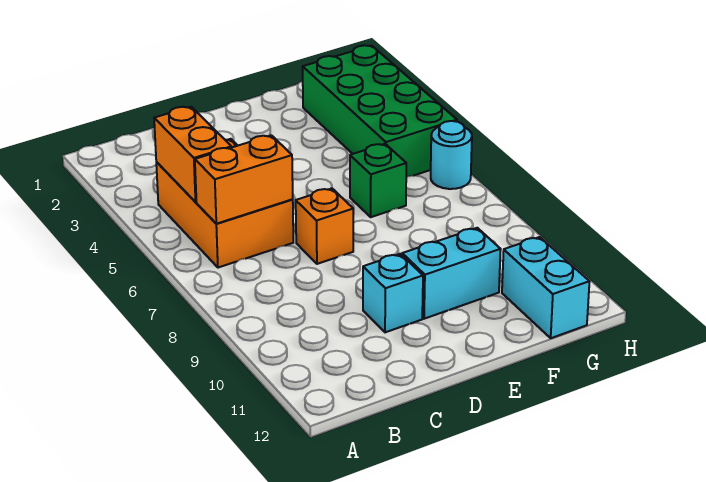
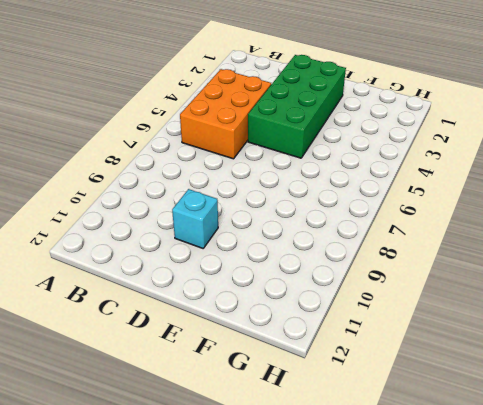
green brick D2:E5 level 1 -> green brick G2:H5 level 1
none -> orange brick D7 level 1
none -> cyan brick E10:F10 level 1

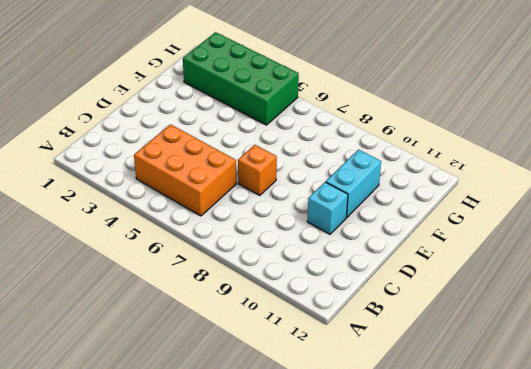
none -> green brick F6 level 1
none -> cyan brick G11:G12 level 1

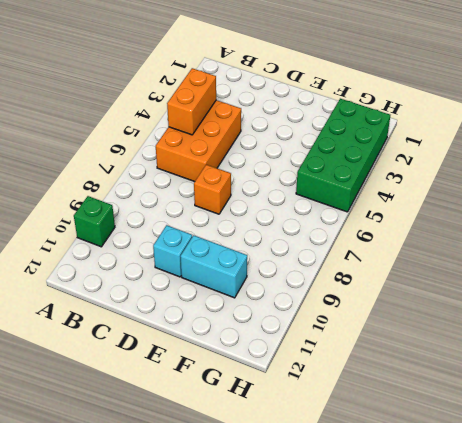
green brick A10 level 1 -> green brick F6 level 1
none -> cyan brick G11:G12 level 1
none -> cyan round brick H6 level 1

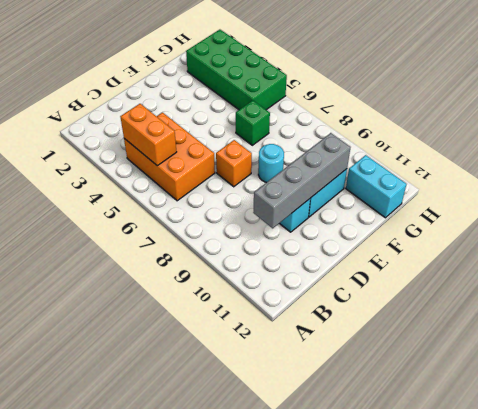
grey brick C10:F10 level 2 -> none
cyan round brick E8 level 1 -> cyan round brick H6 level 1
none -> orange brick B6:C6 level 2

